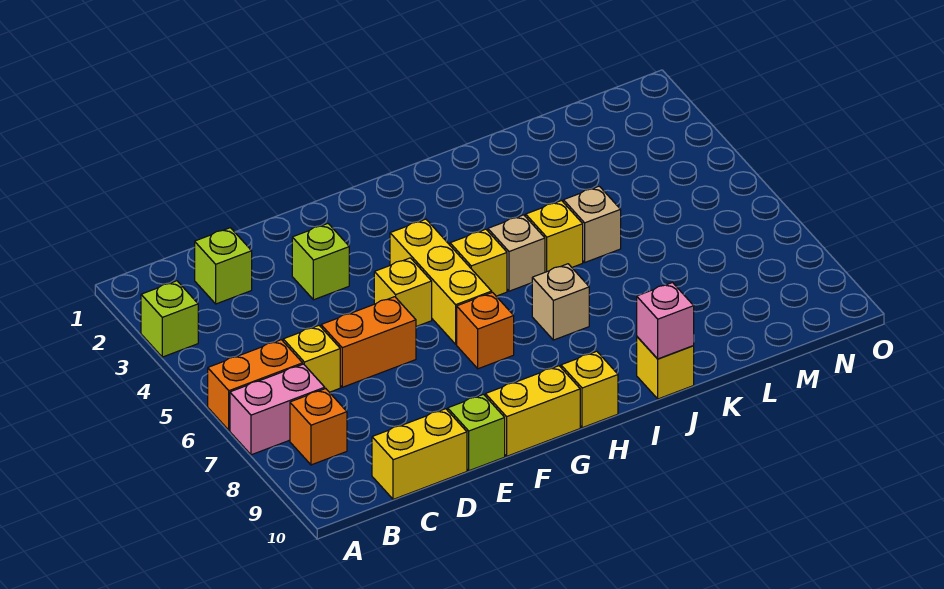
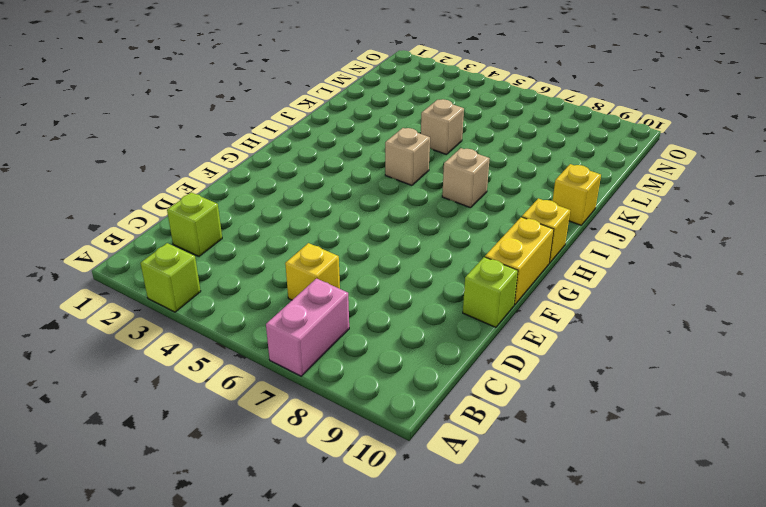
none -> orange brick A6:B6 level 1
none -> orange brick B8 level 1
none -> yellow brick C10:D10 level 1

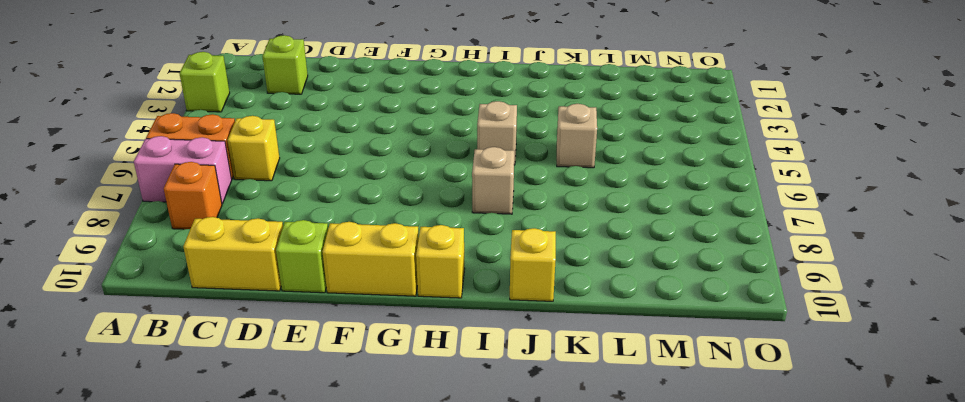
none -> orange brick D6:E6 level 1
none -> lime brick E3 level 1
none -> yellow brick F5 level 1

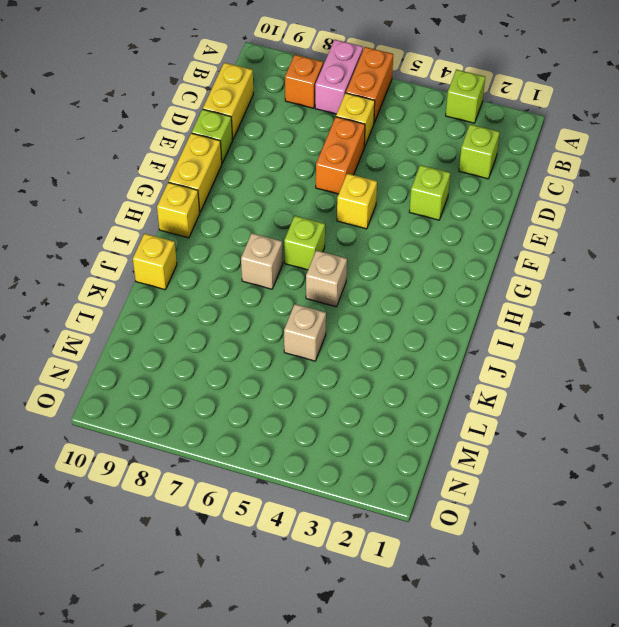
lime brick H6 level 1 -> none
none -> yellow brick G4:G6 level 1
none -> orange brick G7 level 1
none -> yellow brick H5 level 1

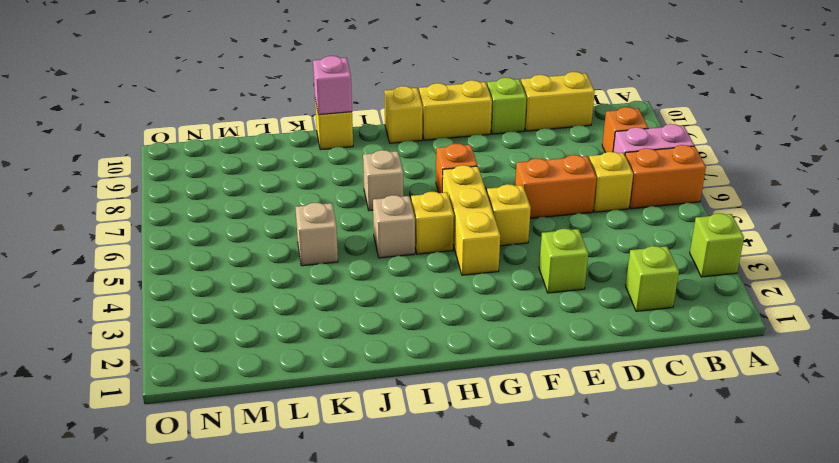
none -> yellow brick J5 level 1

